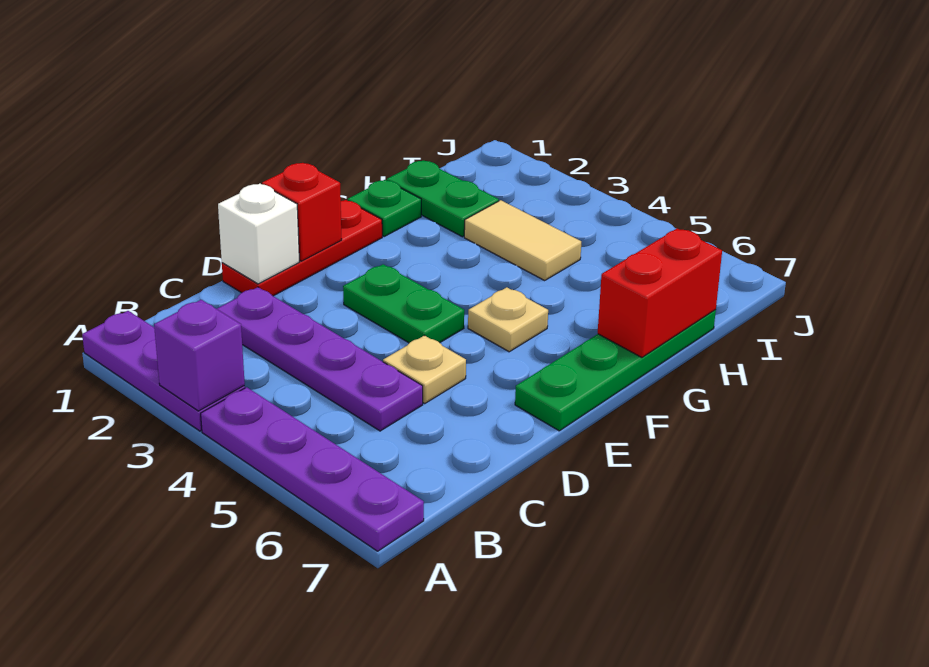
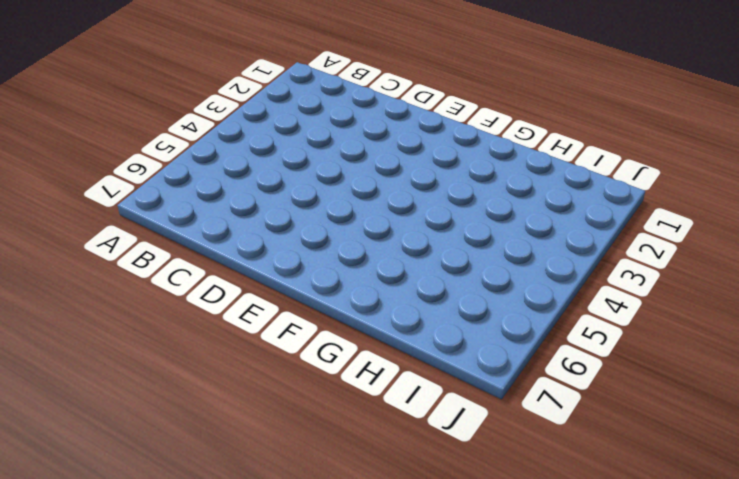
none -> purple plate A1:A3 level 1
none -> purple plate A4:A7 level 1
none -> purple plate C2:C5 level 1

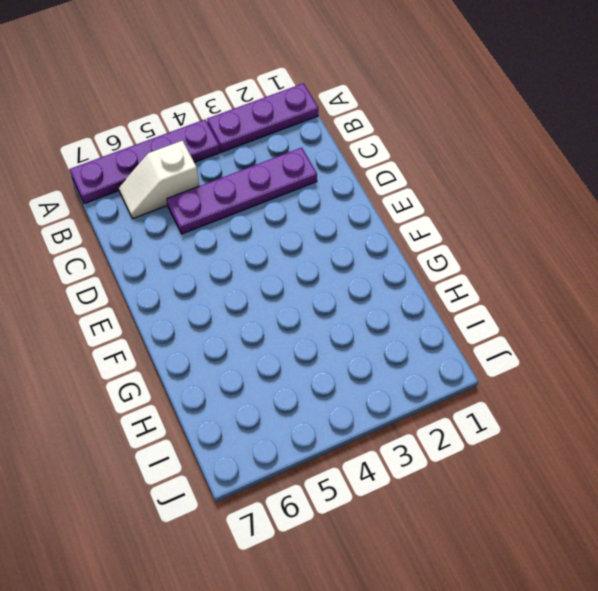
white slope B5:B6 level 1 top 5 -> none
none -> red plate D1:F1 level 1
none -> tan plate D5 level 1
none -> green plate E3:E4 level 1

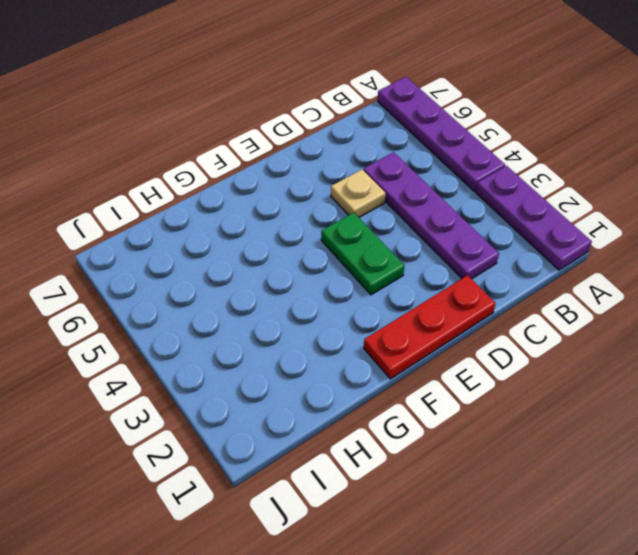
none -> green plate E7:H7 level 1
none -> tan plate F5 level 1
none -> green plate G1 level 1

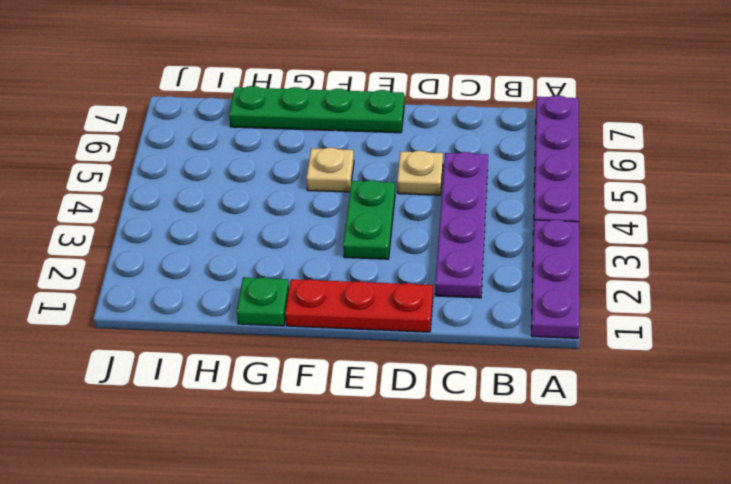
none -> green plate H1:H2 level 1
none -> tan tile H3:H4 level 1
none -> purple brick A3 level 2

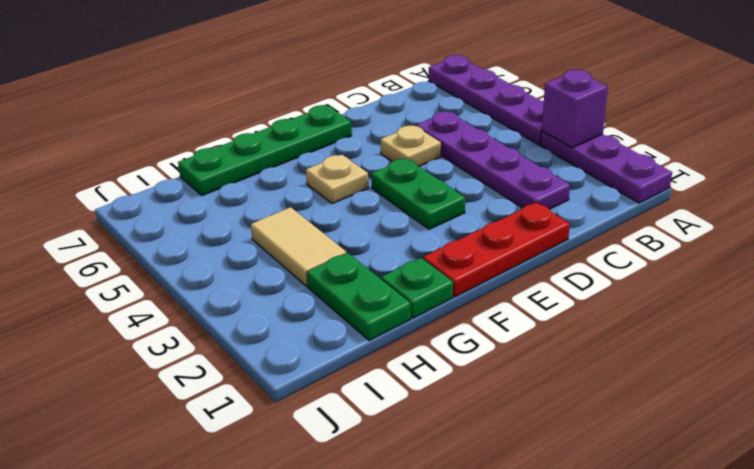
none -> white brick D1 level 2
none -> red brick E1 level 2
none -> red brick G7:H7 level 2

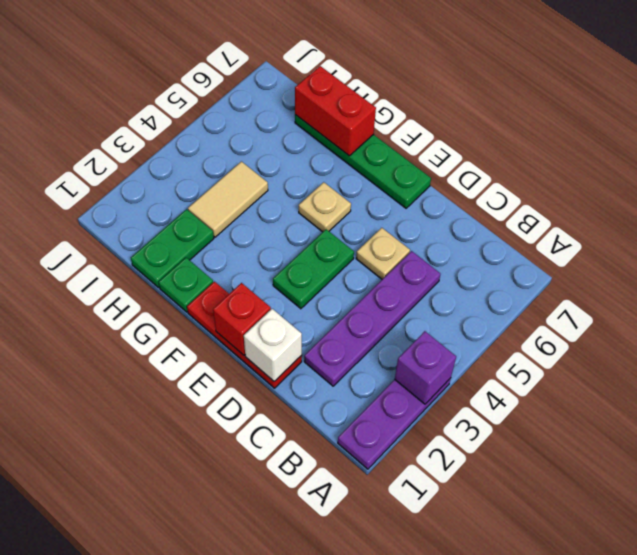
none -> purple plate A4:A7 level 1

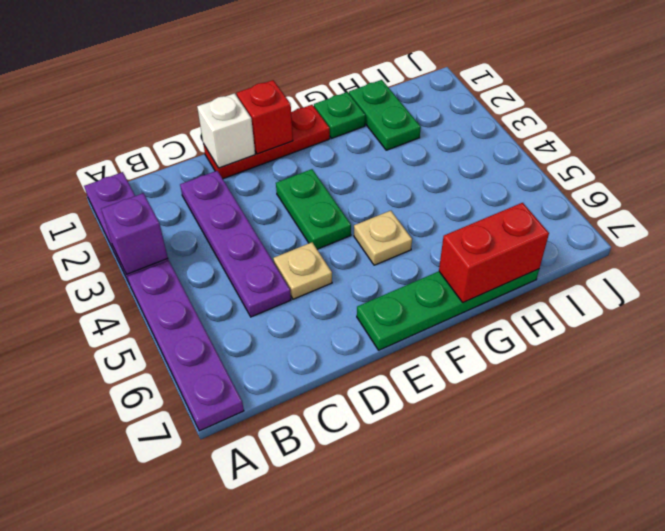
none -> tan tile H3:H4 level 1

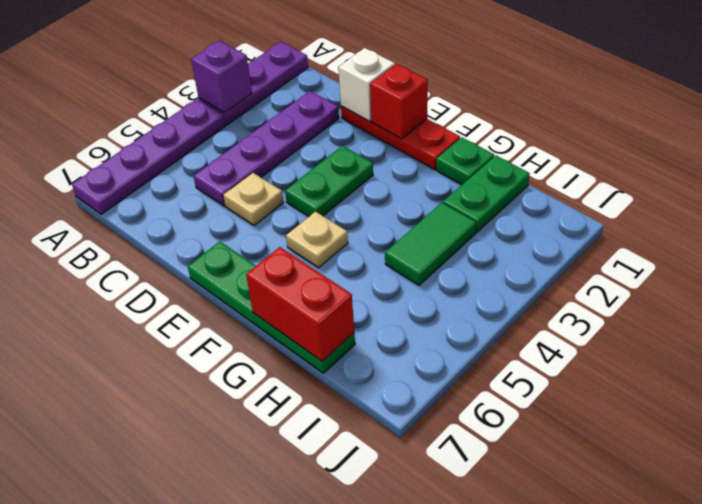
green tile H3:H4 level 1 -> tan tile H3:H4 level 1

